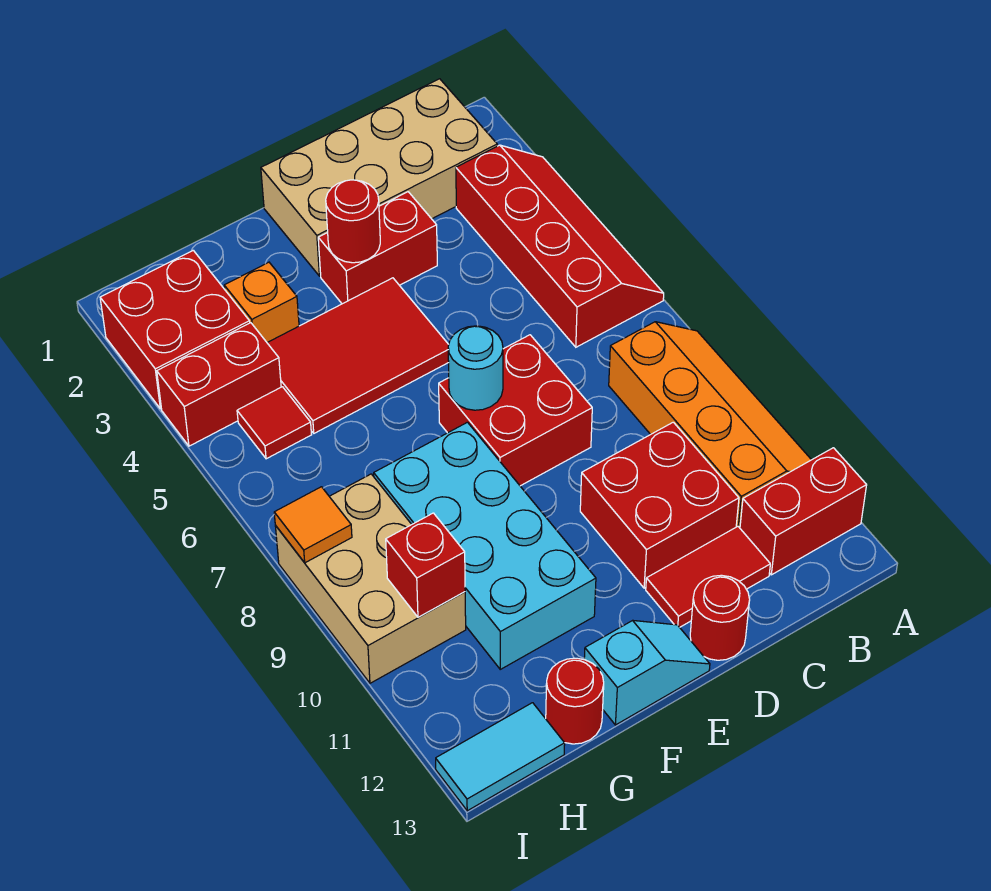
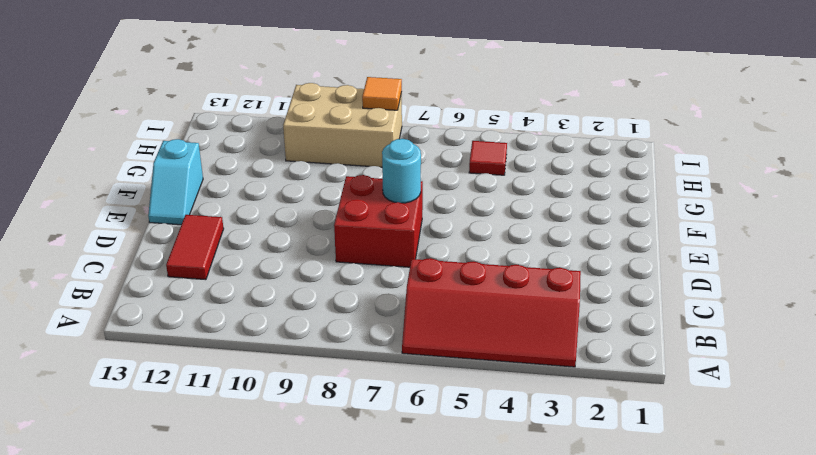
none -> orange slope A8:B11 level 1 top B
none -> red brick A12:B12 level 1
none -> tan brick B1:E2 level 1

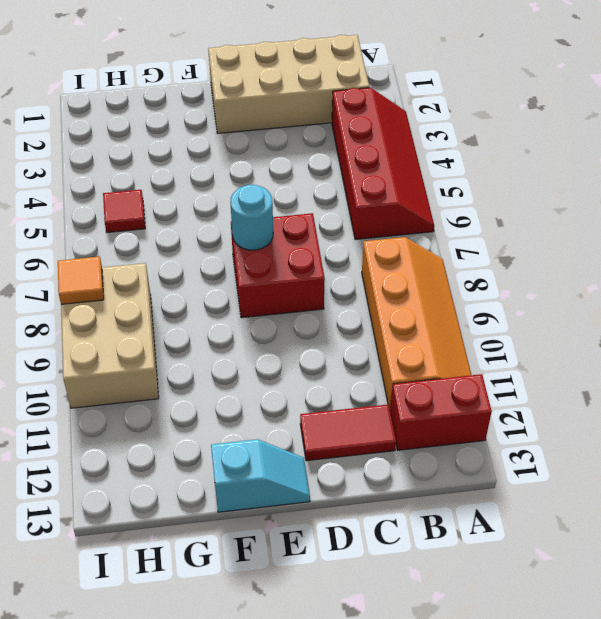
none -> red brick C10:D11 level 1
none -> red brick D3:E3 level 1
none -> red round brick D13 level 1

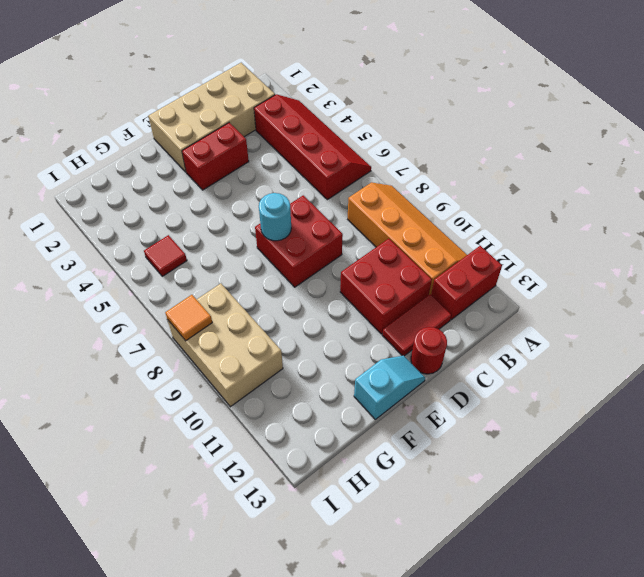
none -> red tile E4:G5 level 1
none -> cyan brick F8:G11 level 1
none -> orange brick G3 level 1

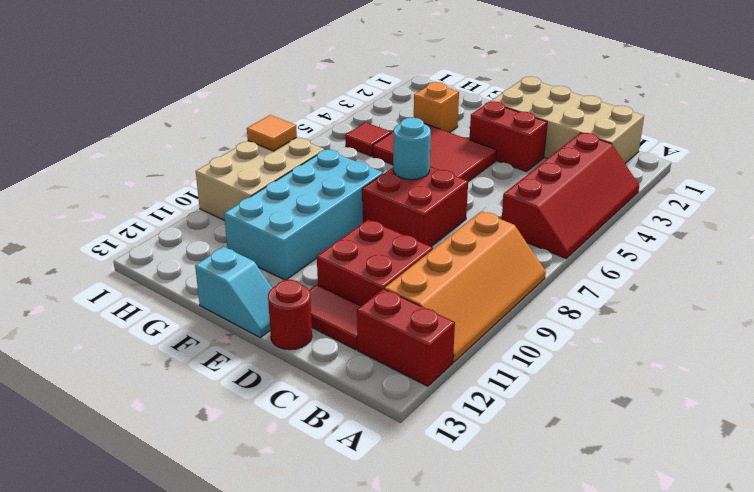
none -> red round brick G13 level 1
none -> red brick H2:I3 level 1
none -> red brick H4:I4 level 1

